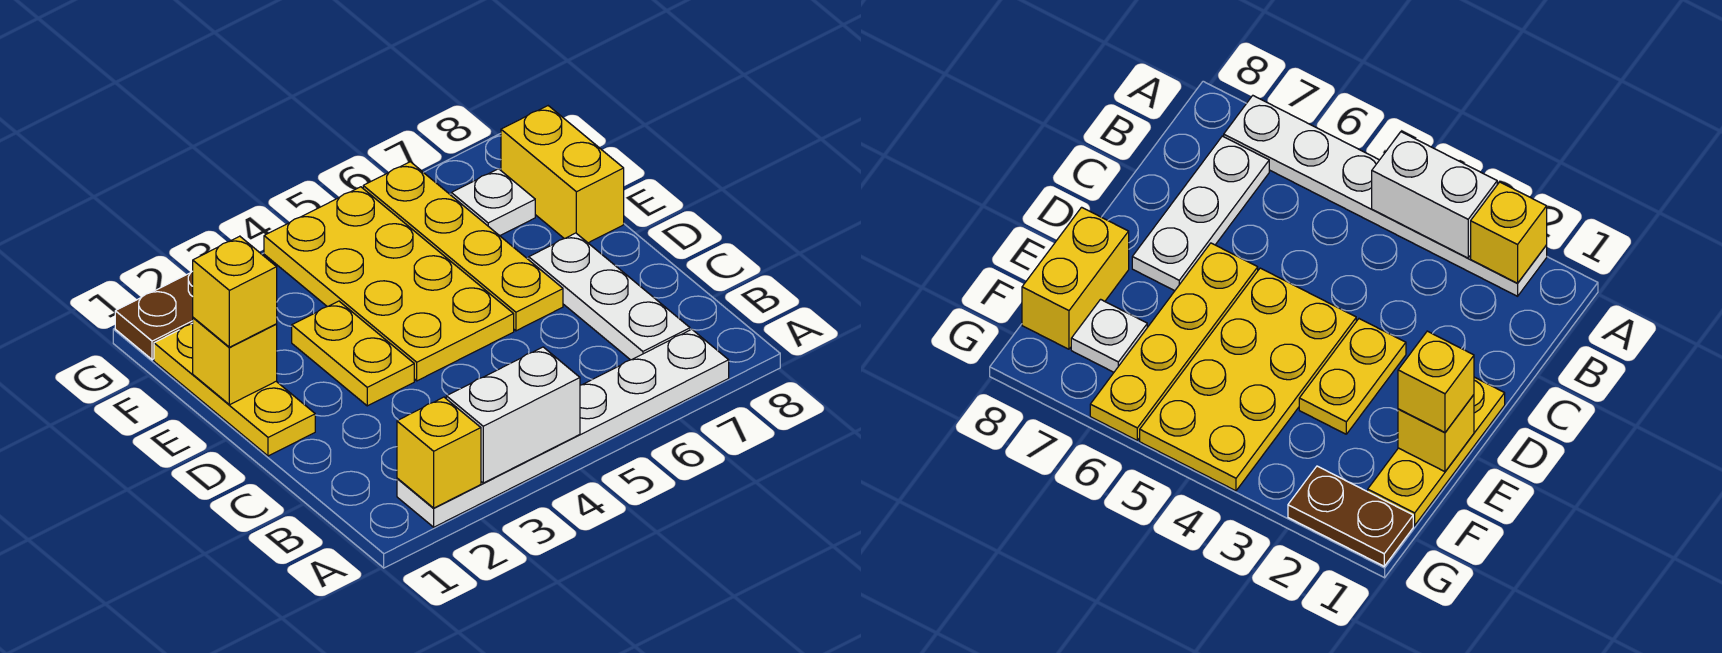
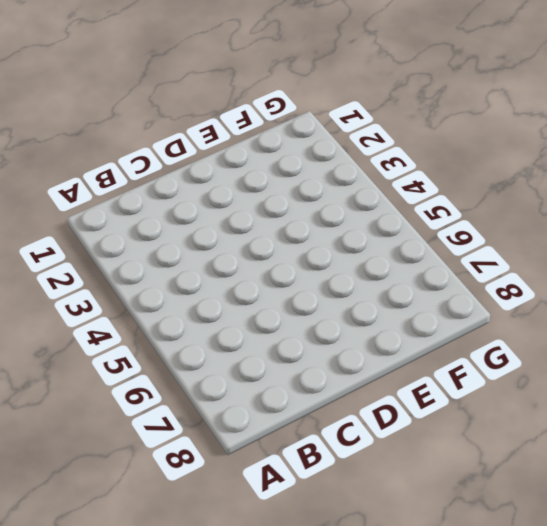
none -> white plate A2:A7 level 1
none -> white plate B7:D7 level 1
none -> yellow plate D1:F1 level 1

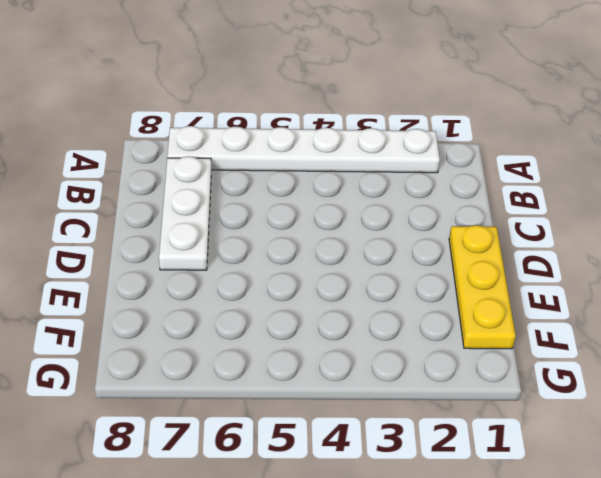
none -> yellow plate D3:E3 level 1
none -> yellow plate D4:G5 level 1
none -> yellow plate D6:G6 level 1

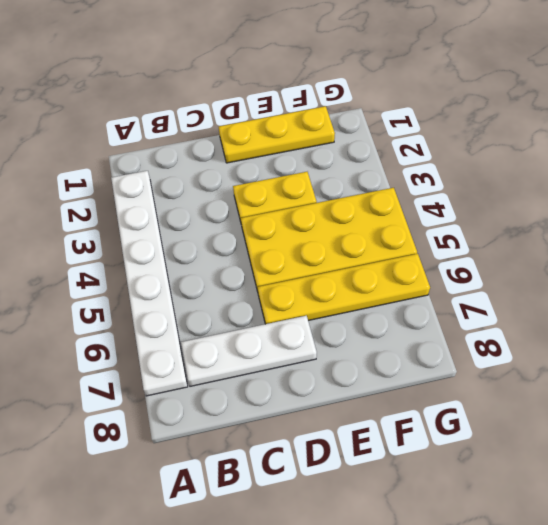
none -> yellow brick E8:F8 level 1
none -> white plate F7 level 1
none -> brown plate G1:G2 level 1

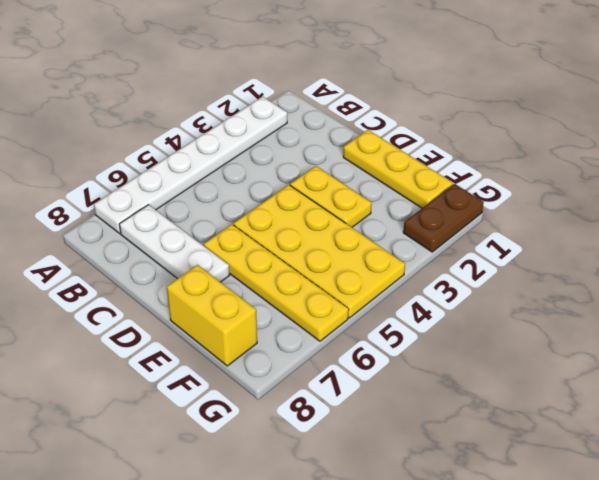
none -> white plate F7 level 1
none -> yellow brick A2 level 2
none -> white brick A3:A4 level 2

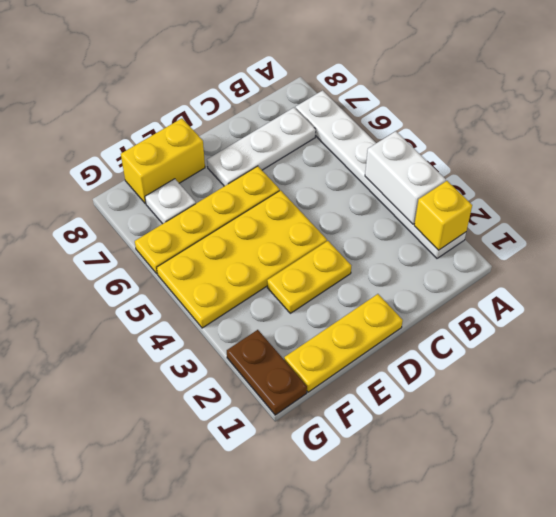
none -> yellow brick E1 level 2
none -> yellow brick E1 level 3

